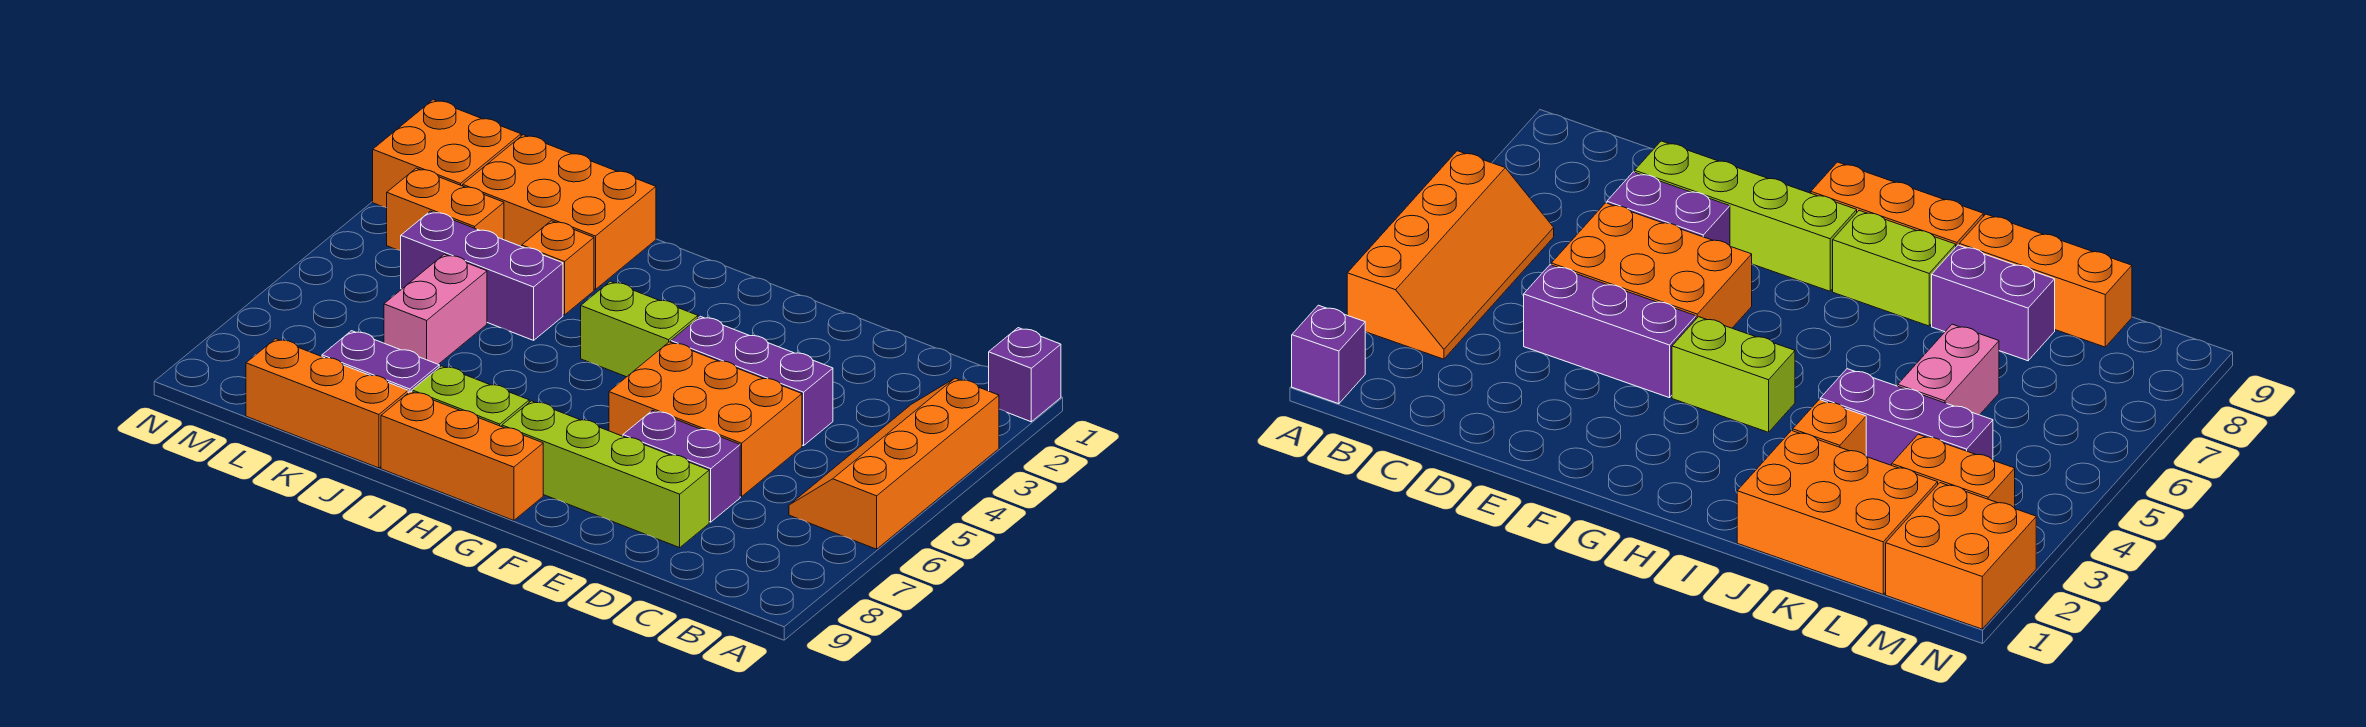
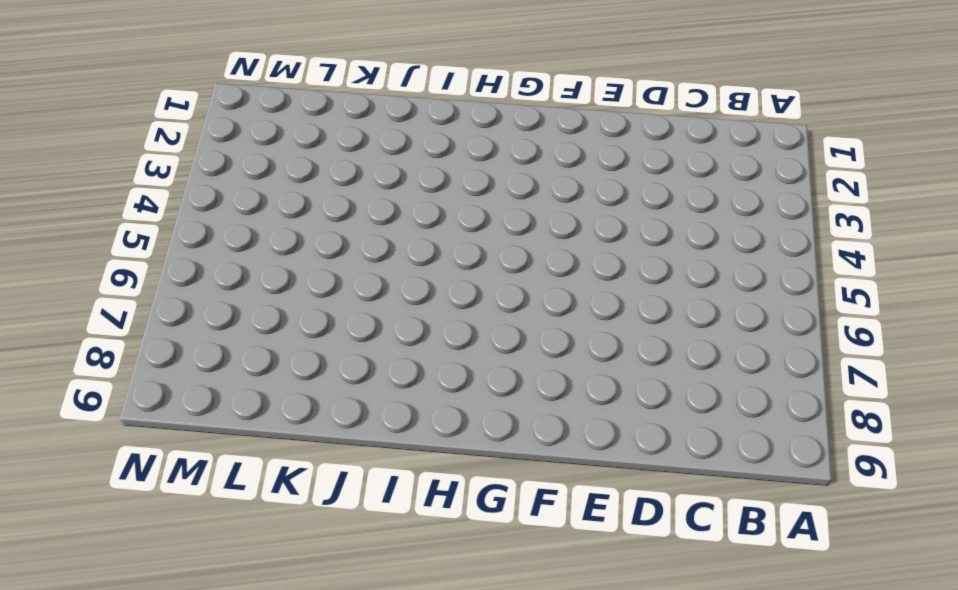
none -> purple brick A1 level 1
none -> orange slope A3:B6 level 1 top A
none -> purple brick D4:F4 level 1

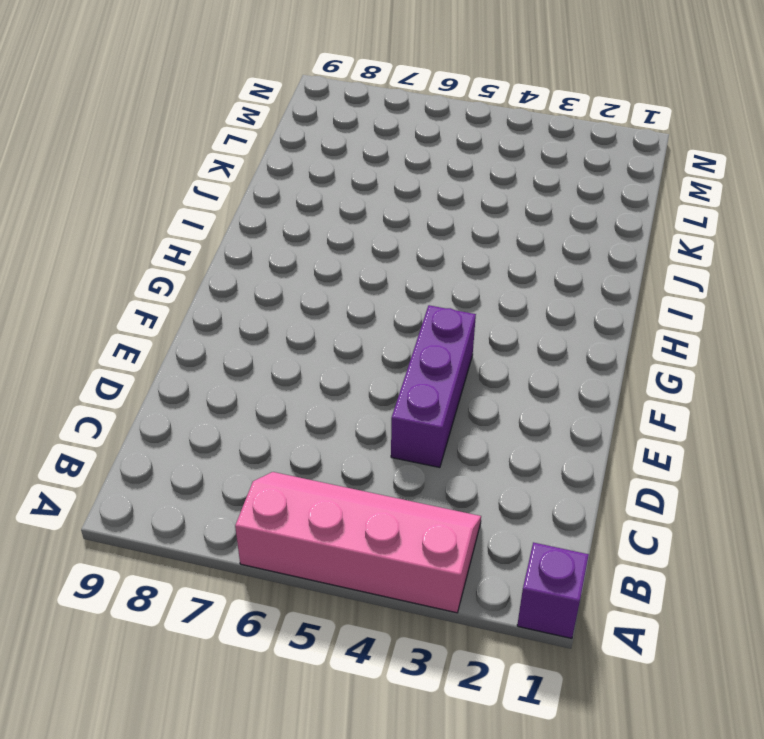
pink slope A3:B6 level 1 top A -> orange slope A3:B6 level 1 top A
none -> orange brick D5:F6 level 1
none -> purple brick D7:E7 level 1
none -> lime brick D8:G8 level 1

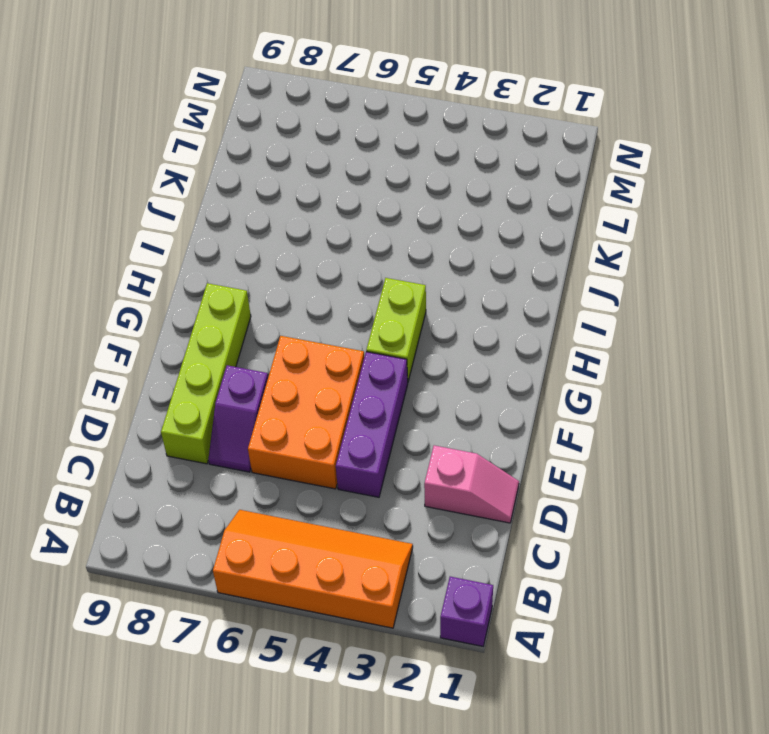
pink slope D1:D2 level 1 top 2 -> none
purple slope D7:E7 level 1 top E -> purple brick D7:E7 level 1
none -> orange brick G9:I9 level 1
none -> lime brick H8:I8 level 1
none -> orange brick J1:L2 level 1

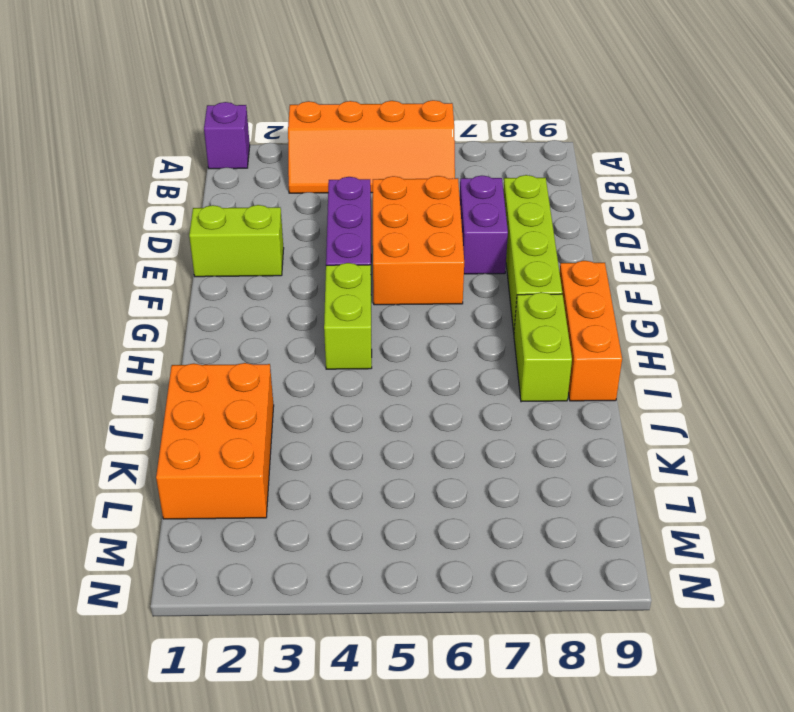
lime brick E1:E2 level 1 -> none
none -> orange brick J3 level 1
none -> purple brick J4:L4 level 1
none -> purple brick J8:K8 level 1

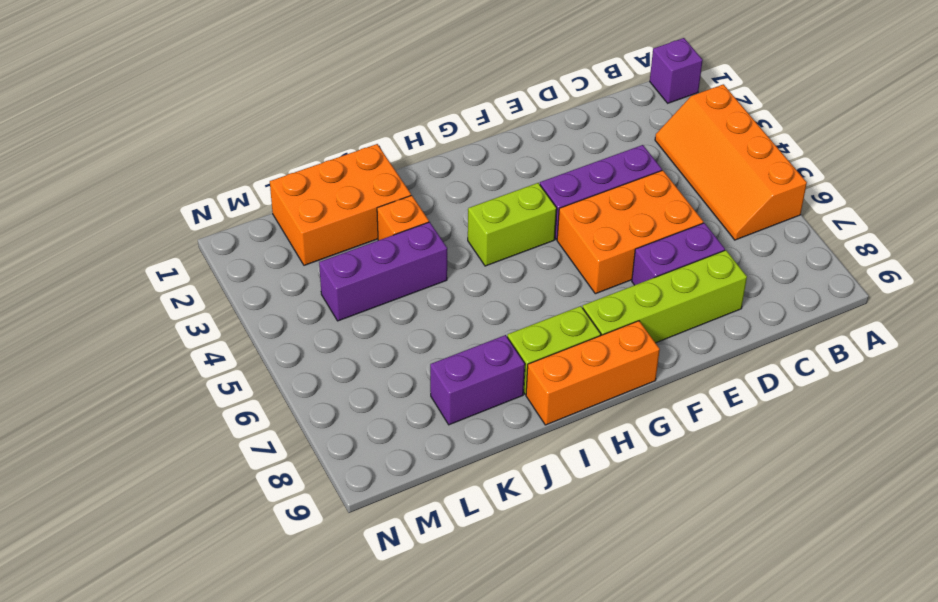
none -> orange brick J9:L9 level 1
none -> pink brick K5:K6 level 1
none -> orange brick L3:M3 level 1

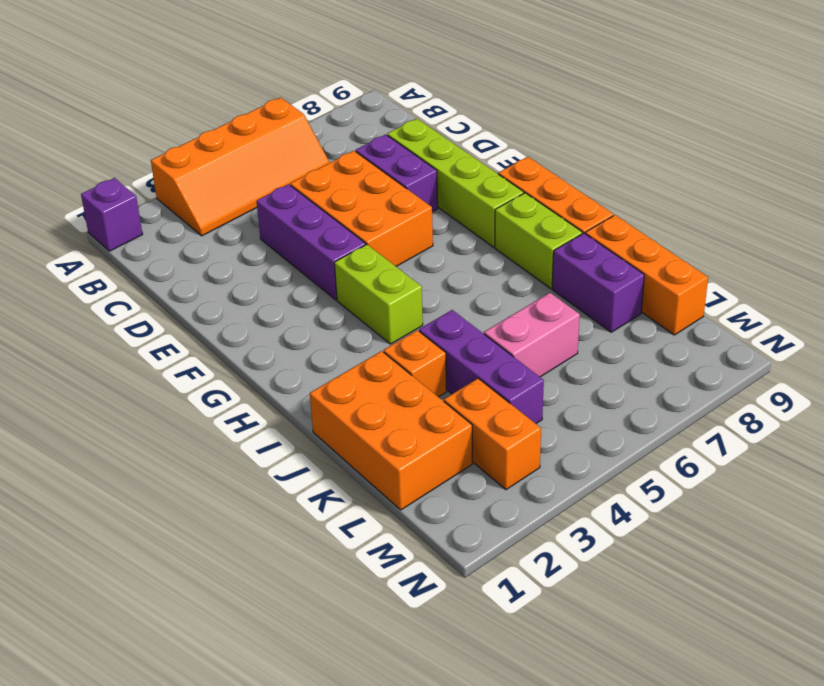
none -> orange brick M1:N2 level 1

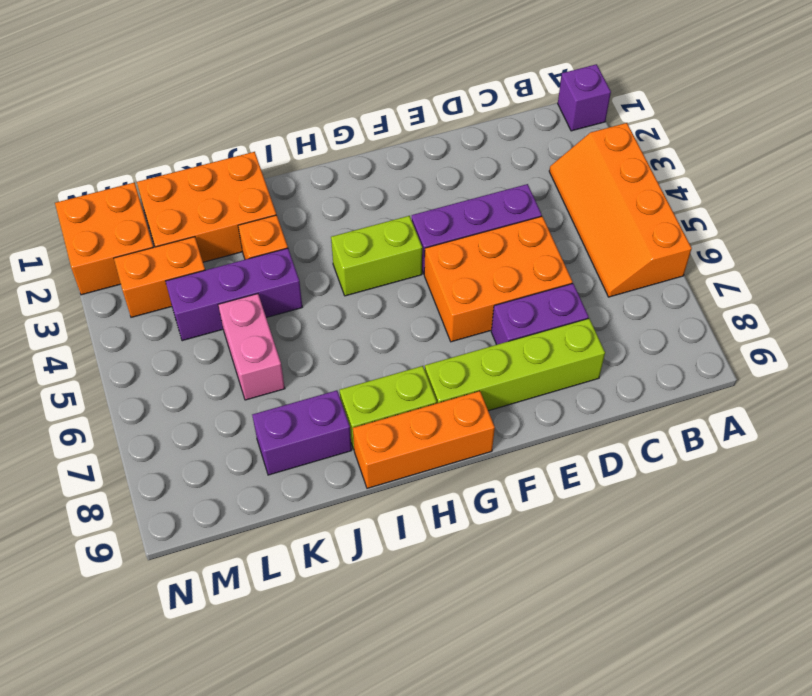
none -> orange brick J9:L9 level 1

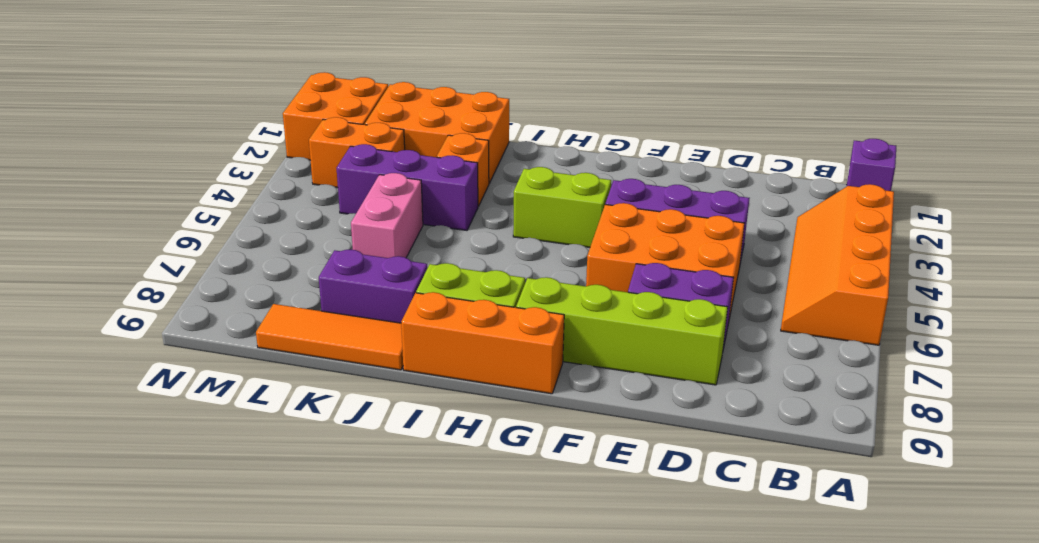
orange tile J9:L9 level 1 -> orange brick J9:L9 level 1

